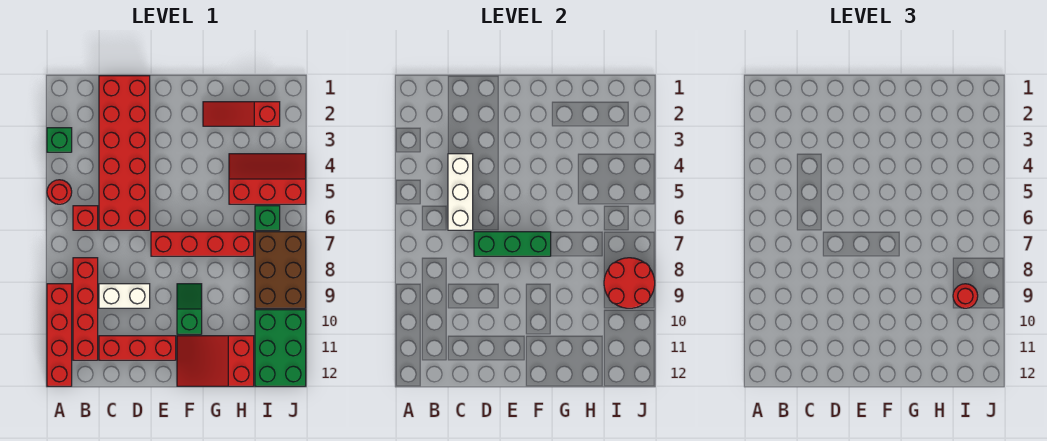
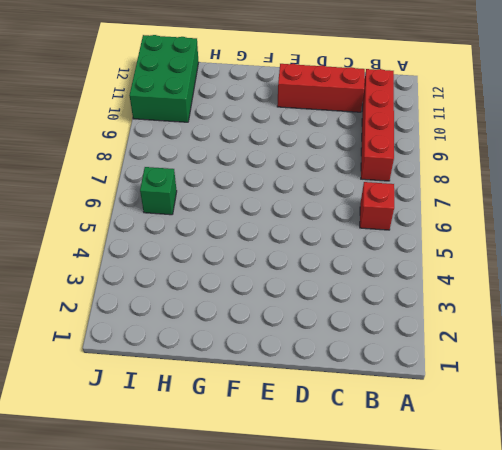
none -> green brick A3 level 1
none -> red round brick A5 level 1
none -> red brick A9:A12 level 1

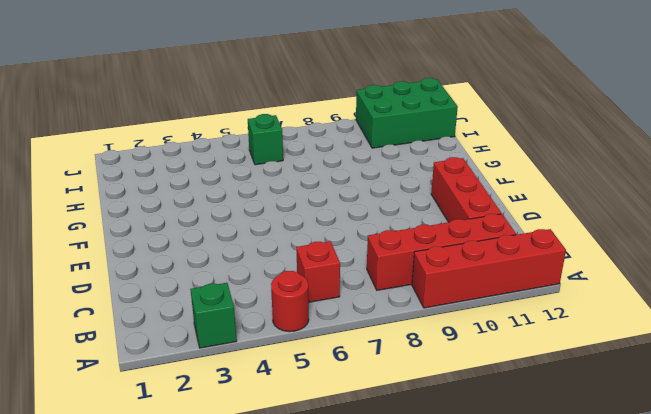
none -> red brick C1:D6 level 1
none -> white brick C9:D9 level 1
none -> red brick E7:H7 level 1

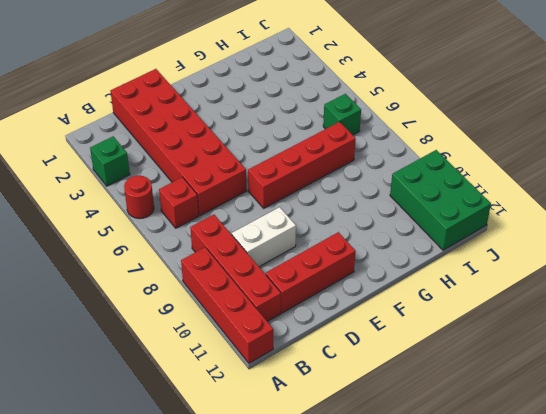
none -> green slope F9:F10 level 1 top 10
none -> red slope F11:H12 level 1 top H
none -> red slope G2:I2 level 1 top I

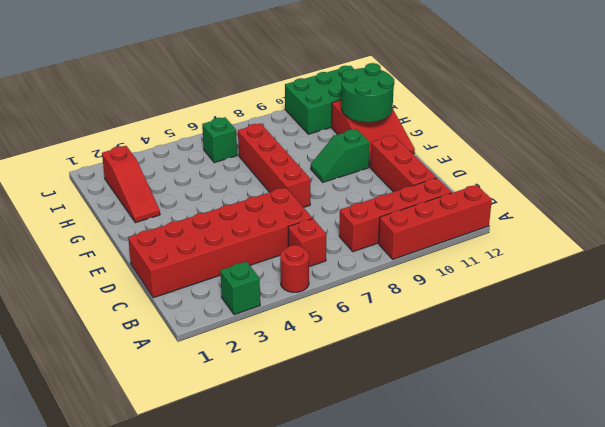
green round brick G11:H12 level 2 -> none
none -> white brick C9:D9 level 1
none -> red slope H4:J5 level 1 top 5
none -> brown brick I7:J9 level 1

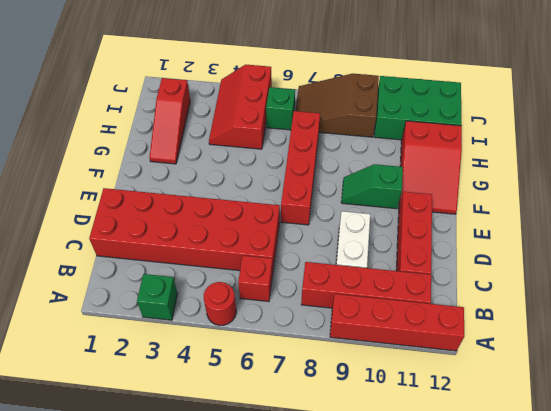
brown slope I7:J9 level 1 top 9 -> brown brick I7:J9 level 1
none -> white brick C4:C6 level 2
none -> green brick D7:F7 level 2
none -> red round brick I8:J9 level 2

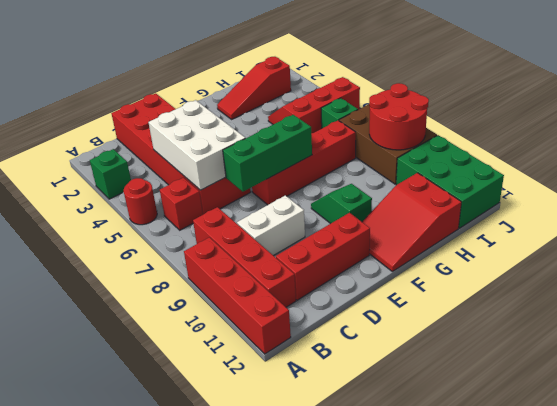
white brick C4:D6 level 2 -> white brick C4:C6 level 2
none -> red round brick I9 level 3

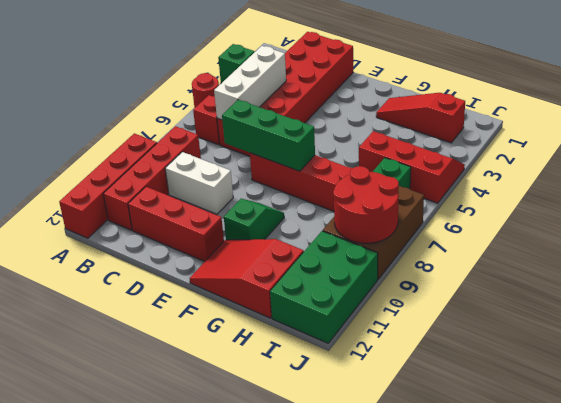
none -> red round brick I9 level 3

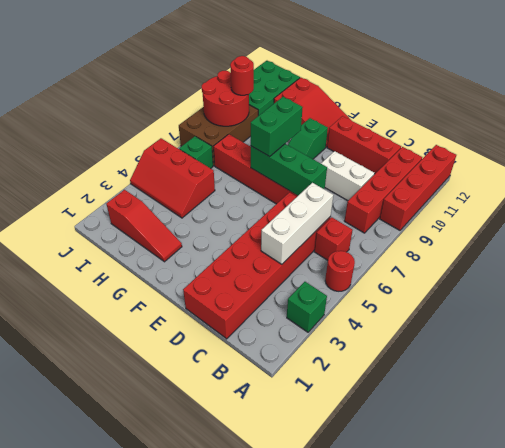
green brick F7:F8 level 3 -> none

